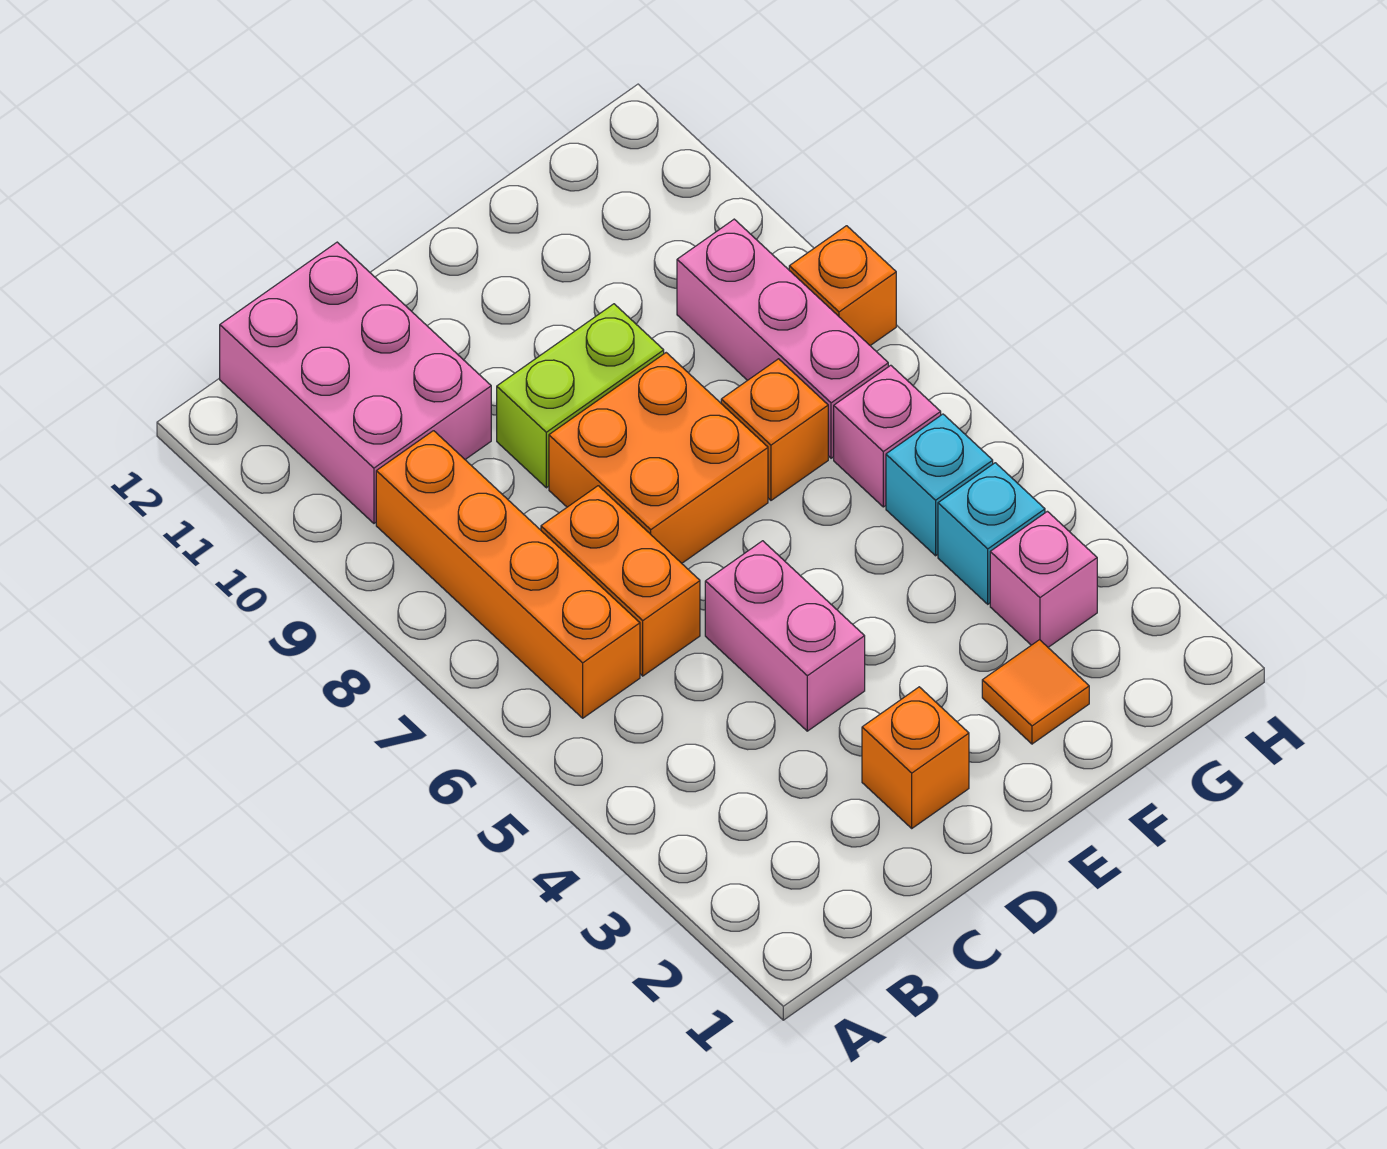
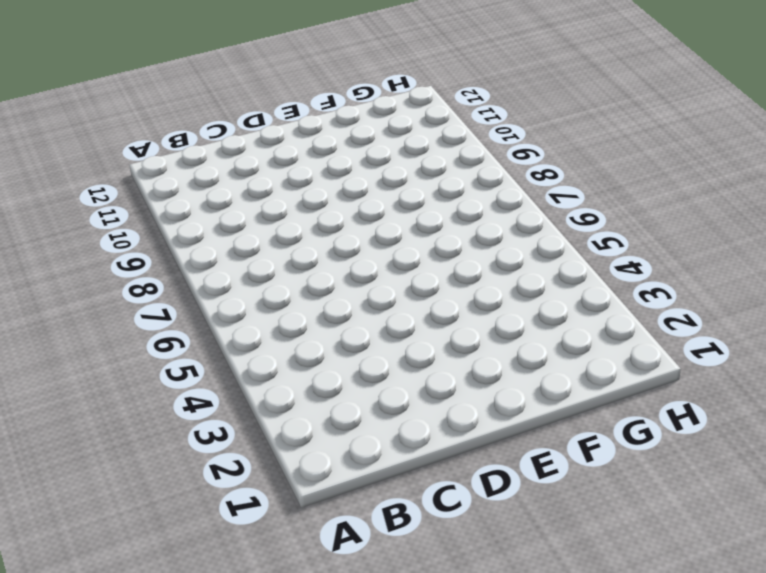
none -> orange brick B6:B9 level 1
none -> pink brick B10:C12 level 1
none -> orange brick C6:C7 level 1

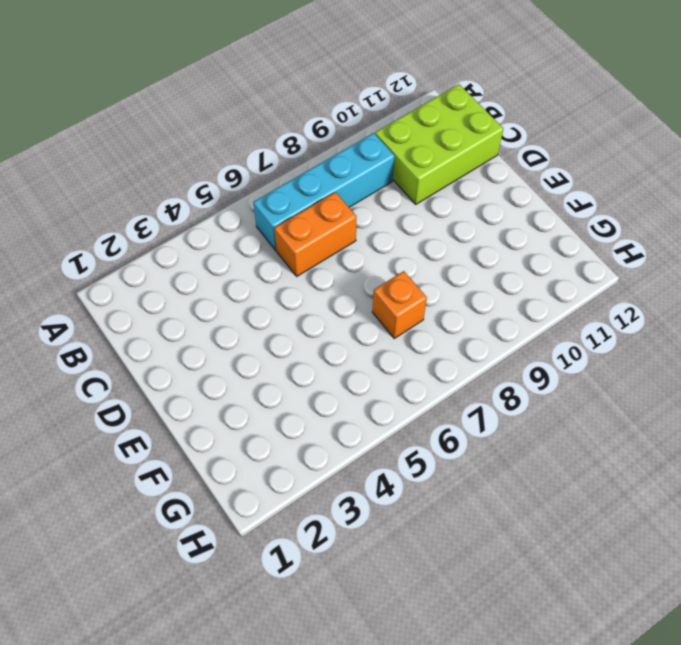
cyan brick B6:B9 level 1 -> orange brick B6:B9 level 1
lime brick B10:C12 level 1 -> pink brick B10:C12 level 1
none -> orange brick D2 level 1
none -> pink brick D4:D5 level 1
none -> orange brick D7:E8 level 1

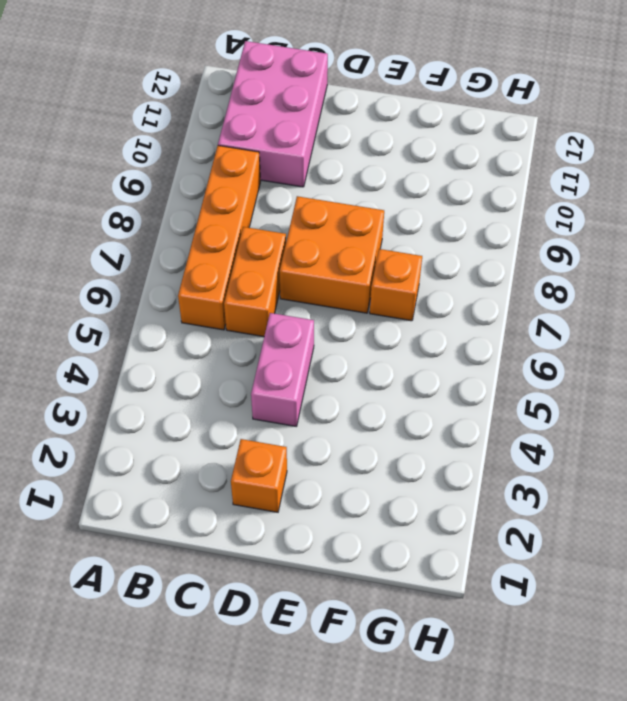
none -> lime brick D9:E9 level 1
none -> orange tile F2 level 1
none -> pink brick G3 level 1

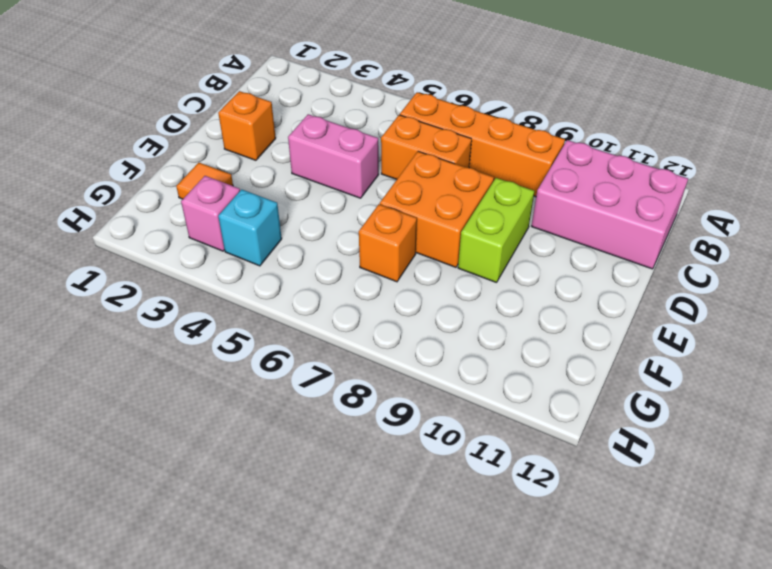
none -> cyan brick G5 level 1
none -> pink brick G6 level 1
none -> pink brick G7:G9 level 1

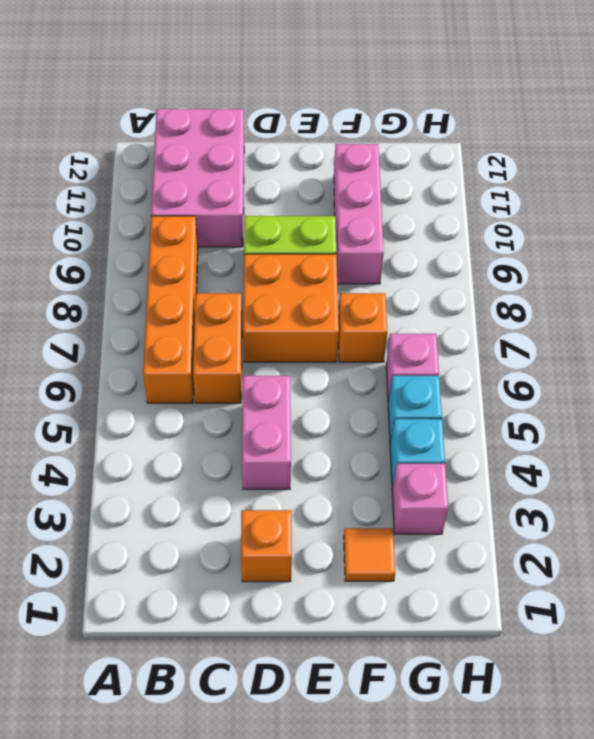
pink brick F9:F11 level 1 -> pink brick G7:G9 level 1
none -> orange brick H8 level 1

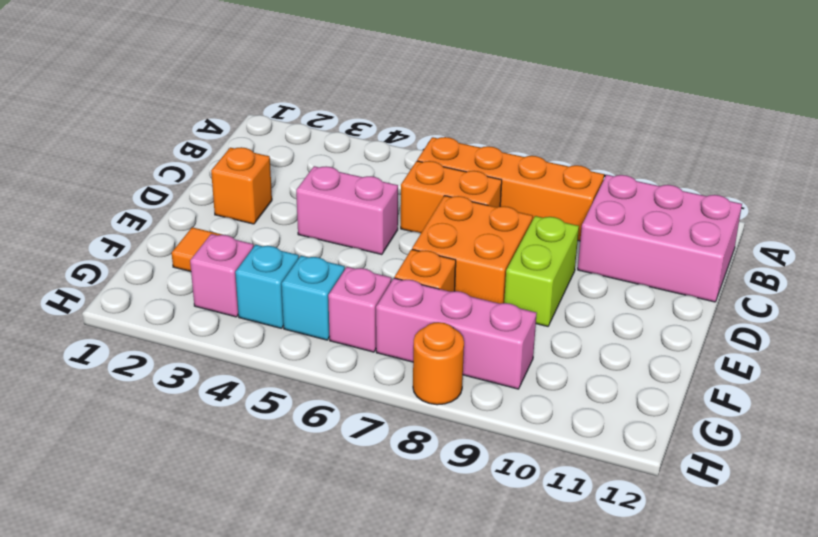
orange round brick H8 level 1 -> orange brick H8 level 1

